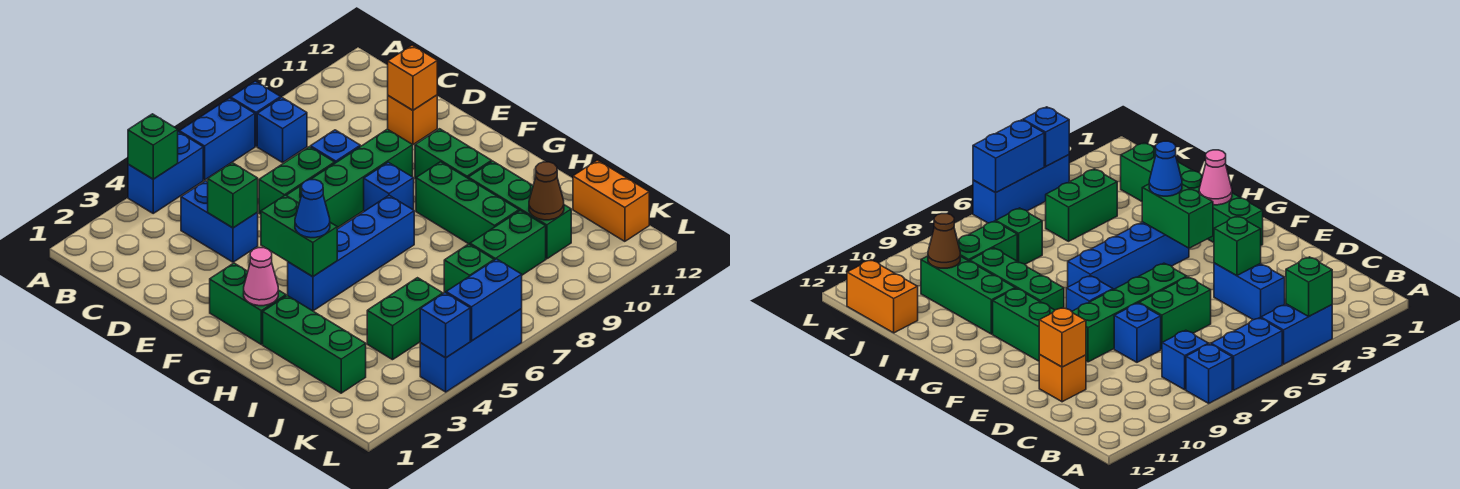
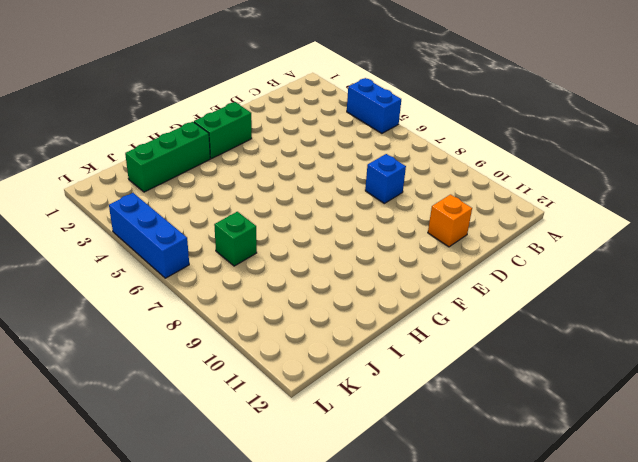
none -> blue brick A6:A7 level 1
none -> blue brick A8 level 1
none -> blue brick B8 level 1
none -> blue brick C4:D4 level 1

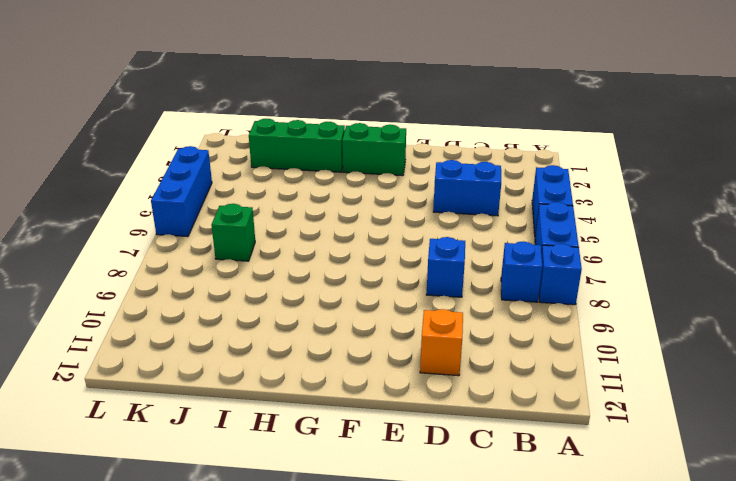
none -> green brick D6:D7 level 1
none -> green brick E6:E9 level 1
none -> blue brick F8 level 1
none -> green brick F10:G10 level 1

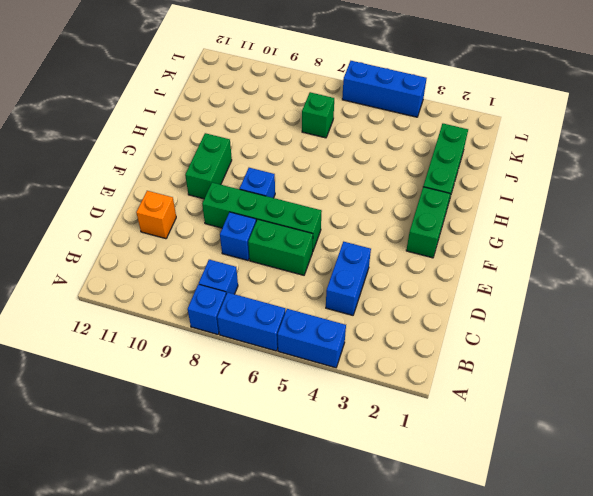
none -> blue brick G4:G7 level 1
none -> green brick G9:I9 level 1
none -> green brick H10:J10 level 1
none -> green brick J4:J5 level 1

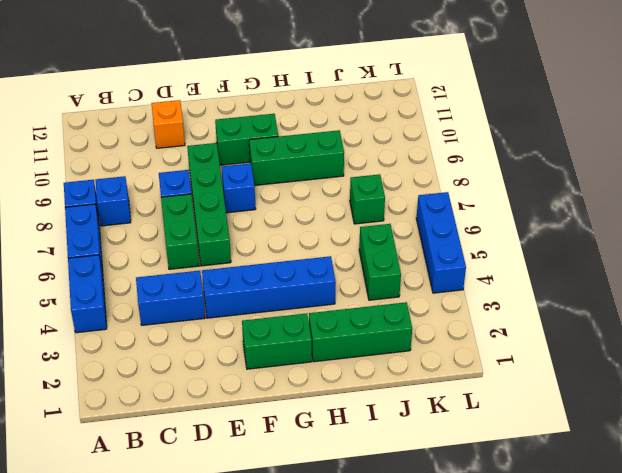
blue brick E4:H4 level 1 -> blue brick G4:G7 level 1
none -> green brick H10:J10 level 1
none -> green brick J8:J9 level 1
none -> orange brick J12:K12 level 1
none -> green brick A4 level 2

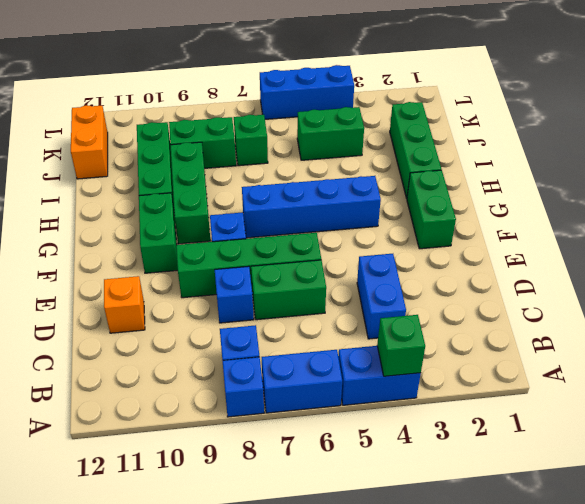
none -> green brick D4 level 2
none -> orange brick D11 level 2
none -> green brick F4:G4 level 2
none -> pink cone G2 level 2

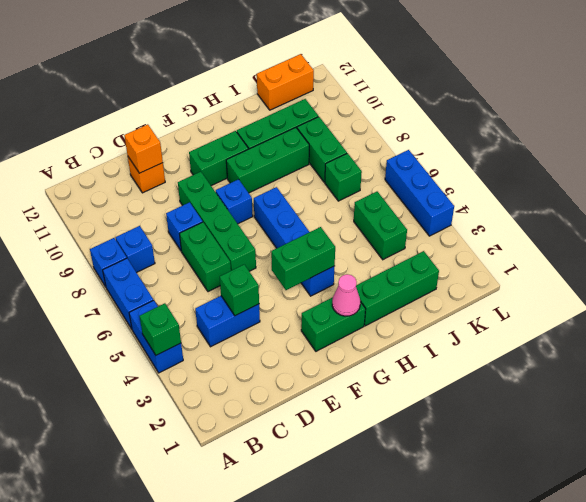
none -> brown cone J10 level 2
none -> blue brick L4 level 2
none -> blue brick L5:L6 level 2
none -> blue cone G4 level 3

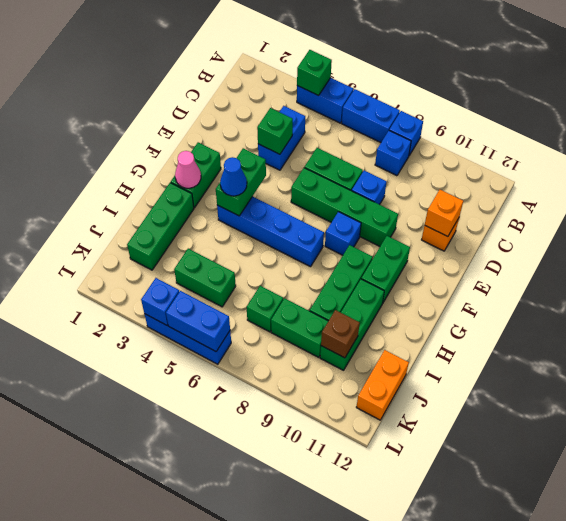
brown brick J10 level 2 -> brown cone J10 level 2

